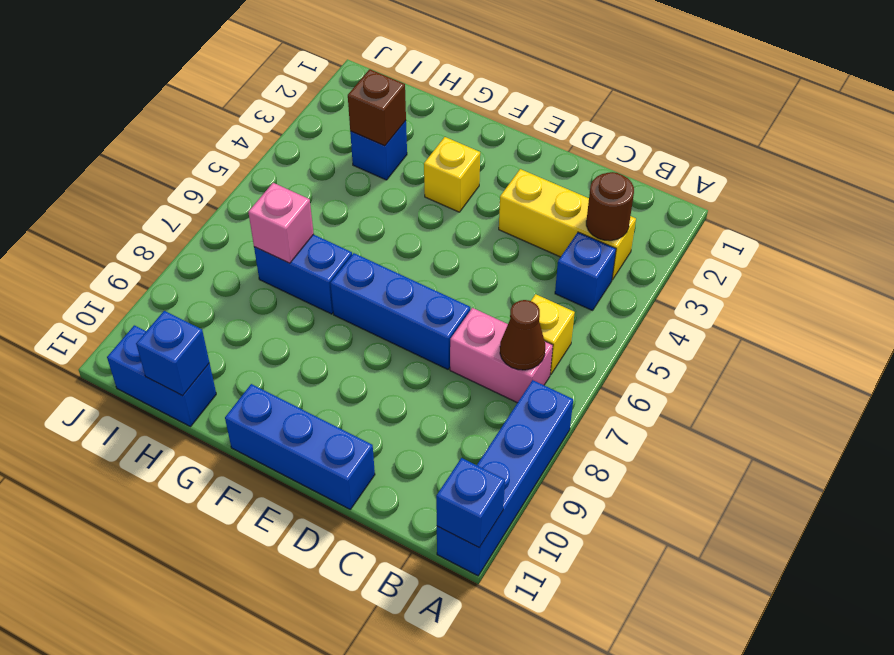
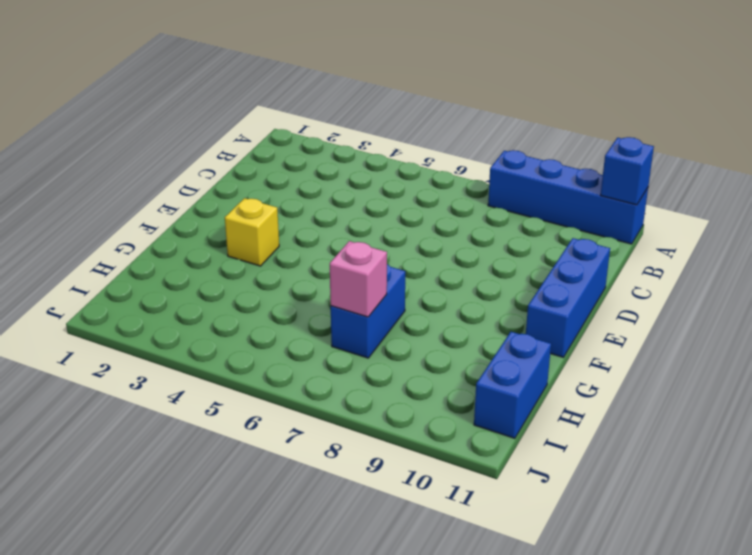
none -> yellow brick B3:D3 level 1
none -> blue brick B4 level 1
none -> yellow brick B6 level 1

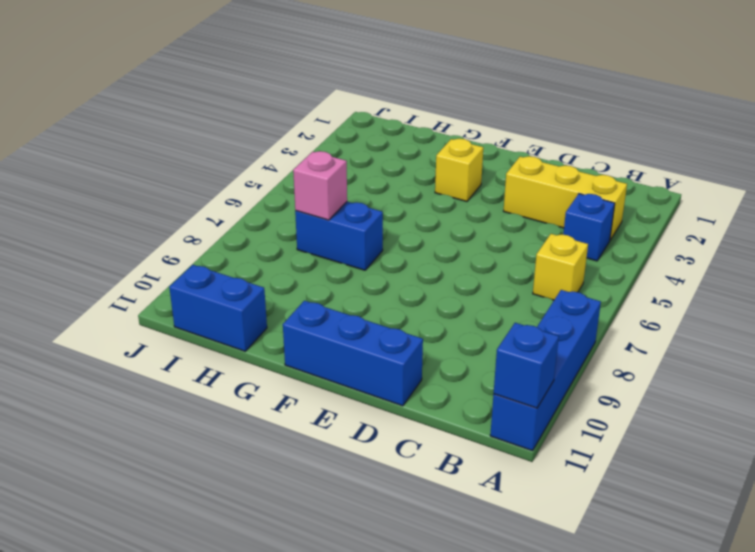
none -> pink brick B7:C7 level 1
none -> blue brick D7:F7 level 1
none -> blue brick H3 level 1

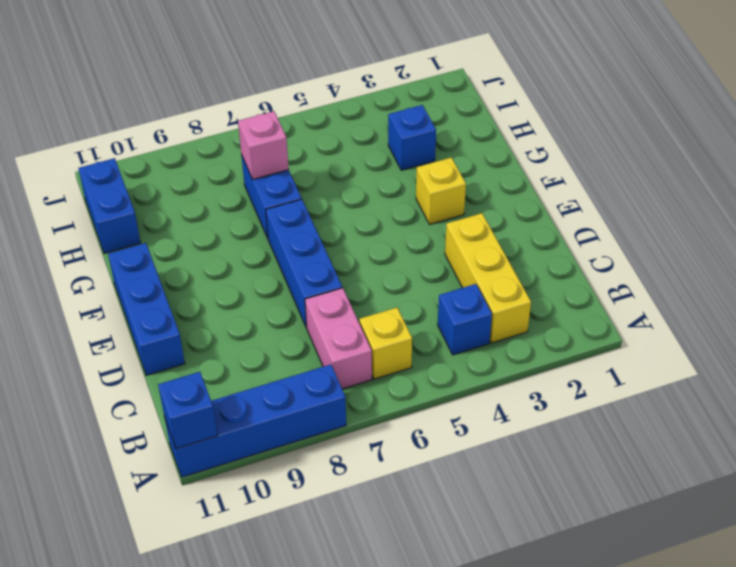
none -> brown round brick B3 level 2
none -> brown cone B7 level 2
none -> brown brick H3 level 2

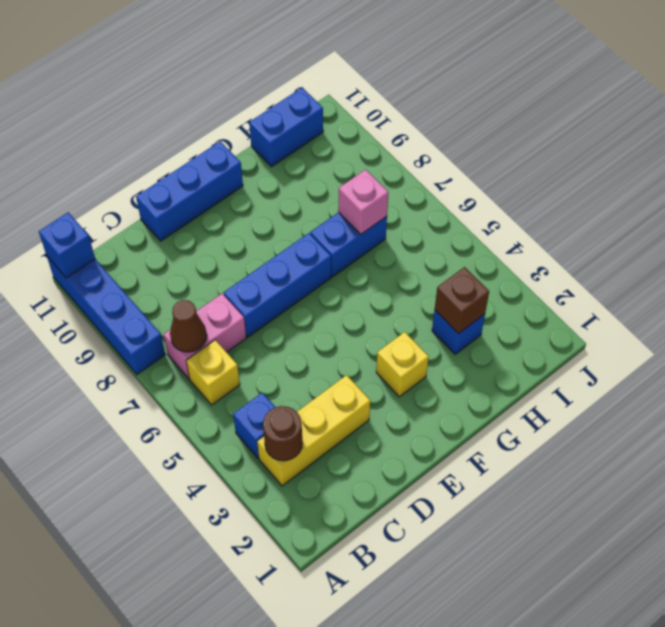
none -> blue brick H11 level 2

